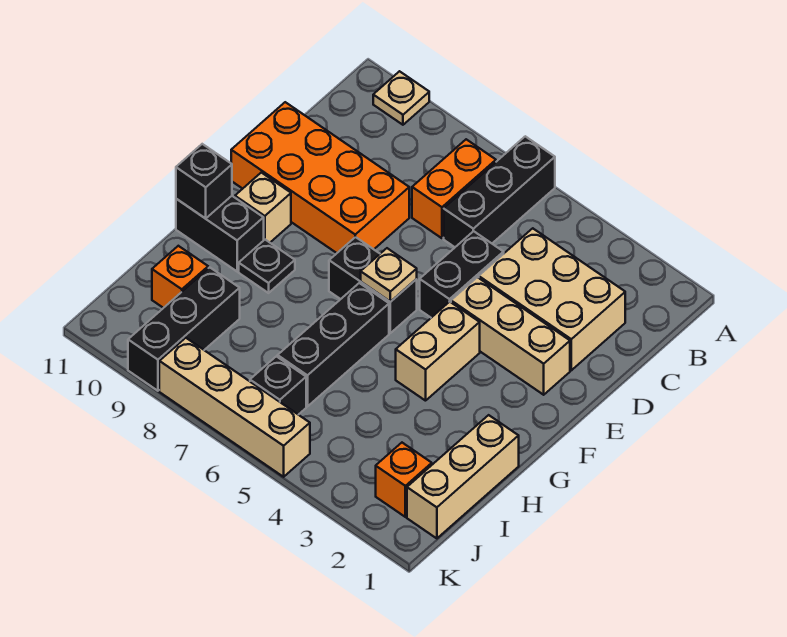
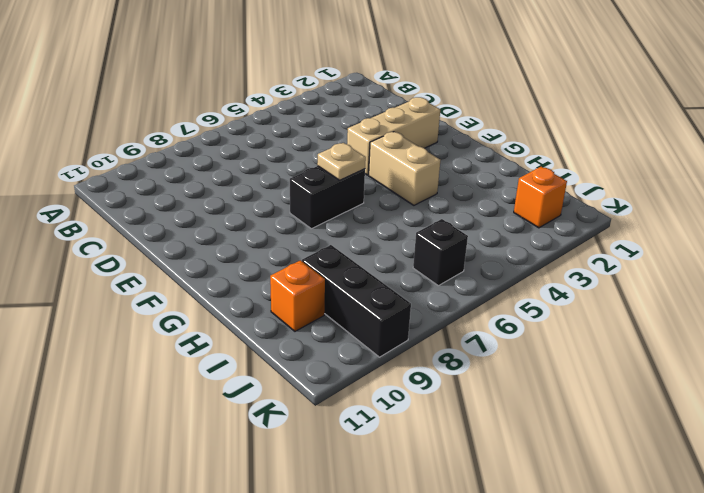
none -> black brick A6:C6 level 1
none -> tan plate A10 level 1
none -> orange brick B7:C7 level 1

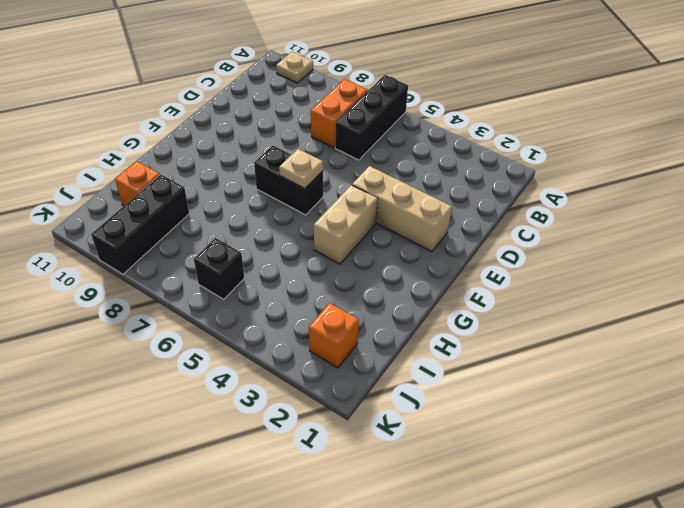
none -> tan brick C2:D4 level 1
none -> black brick D5:E5 level 1
none -> orange brick D8:E11 level 1

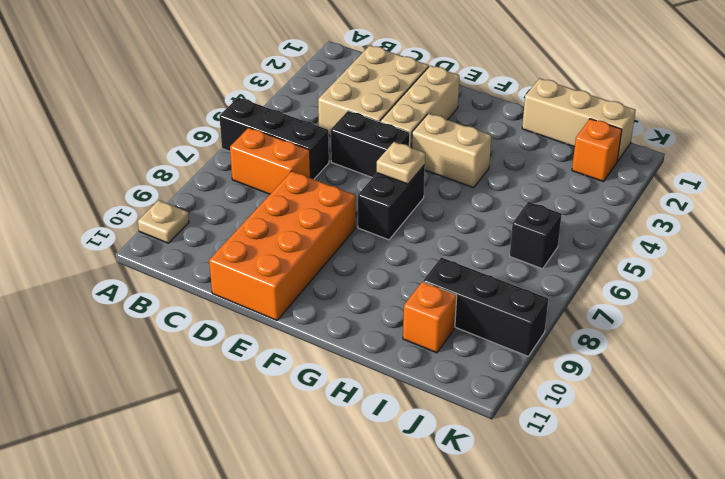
none -> tan brick F10 level 1
none -> black brick G6:I6 level 1
none -> black plate G9 level 1

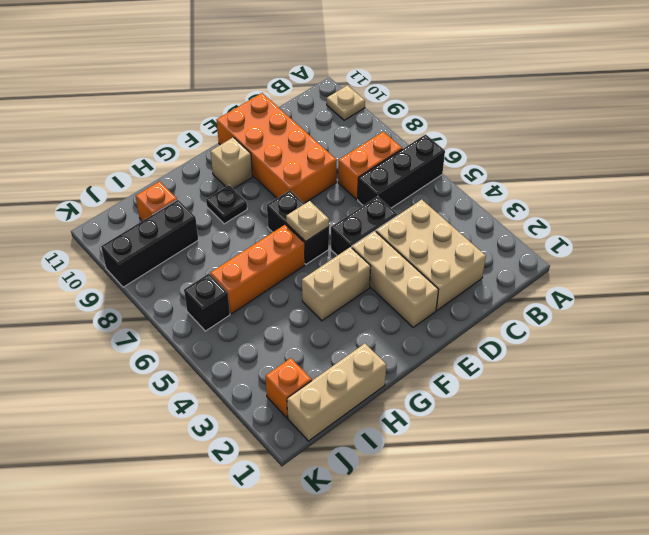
orange brick G6:I6 level 1 -> black brick G6:I6 level 1
none -> black brick G10:G11 level 1
none -> tan brick K5:K8 level 1
none -> black brick G11 level 2

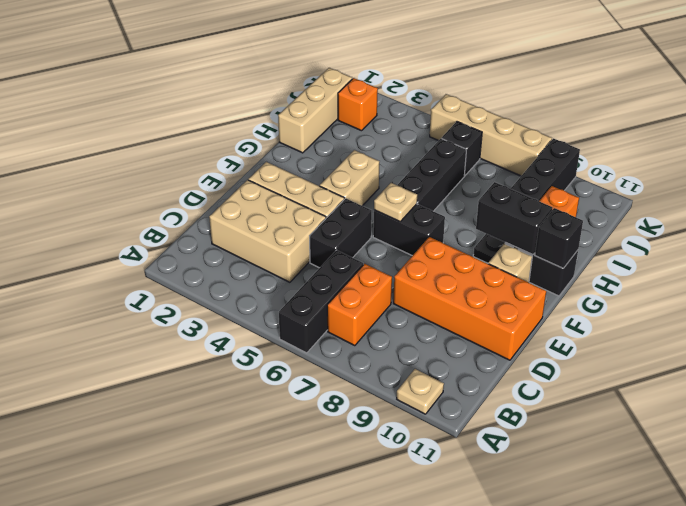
black brick G9:G10 level 2 -> none

